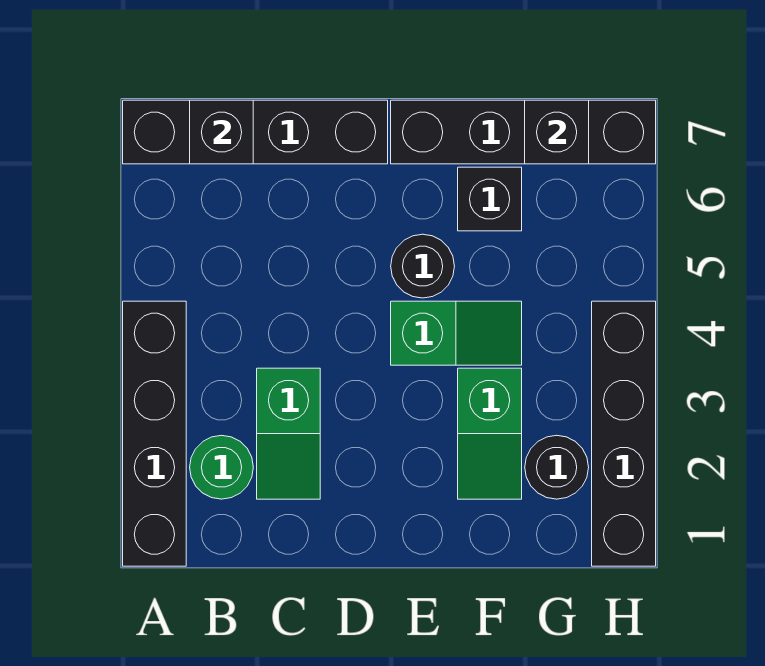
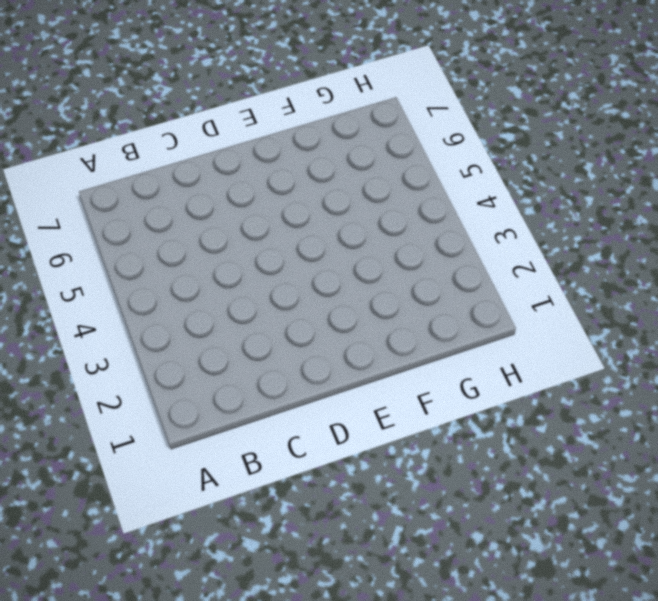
none -> black brick A1:A4 level 1
none -> black brick A7:D7 level 1
none -> green round brick B2 level 1

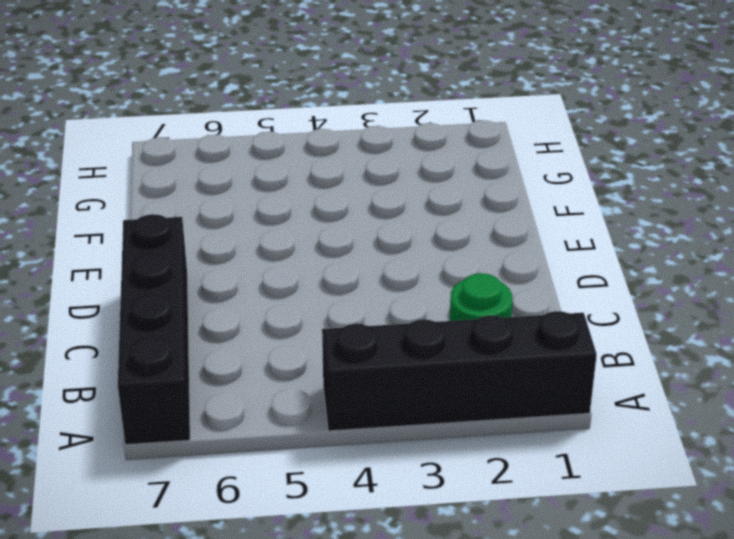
none -> green slope C2:C3 level 1 top 3
none -> green slope E4:F4 level 1 top E
none -> black round brick E5 level 1

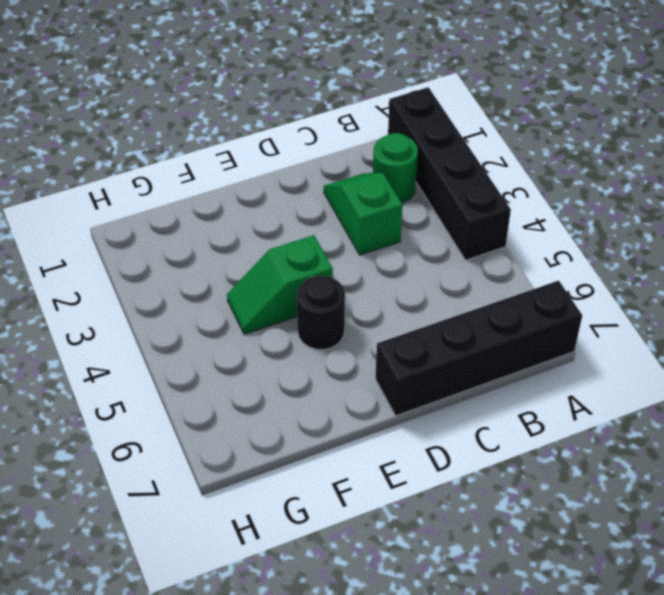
none -> black brick E7:H7 level 1
none -> green slope F2:F3 level 1 top 3
none -> black brick F6 level 1

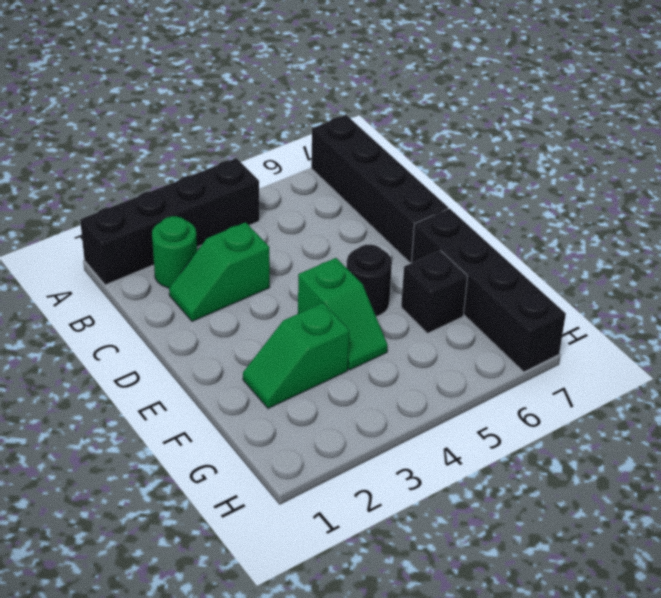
none -> black round brick G2 level 1
none -> black brick H1:H4 level 1
none -> black brick B7 level 2

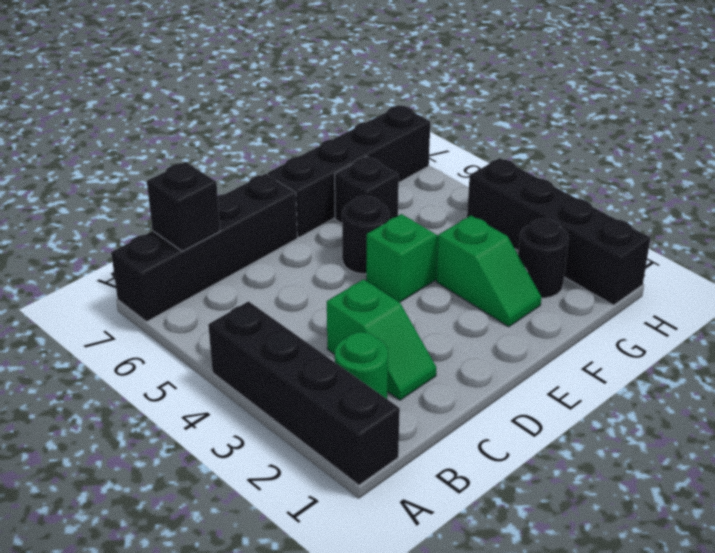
none -> black brick G7 level 2

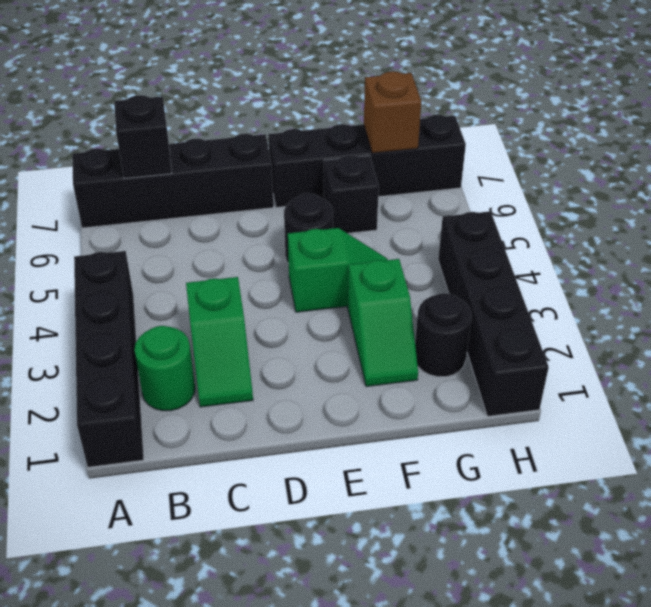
brown brick G7 level 2 -> black brick G7 level 2

